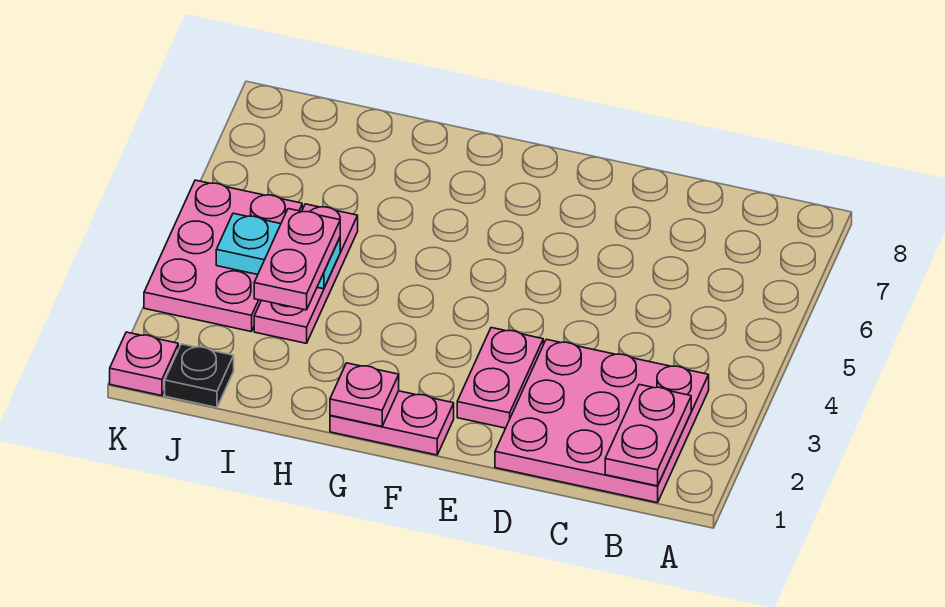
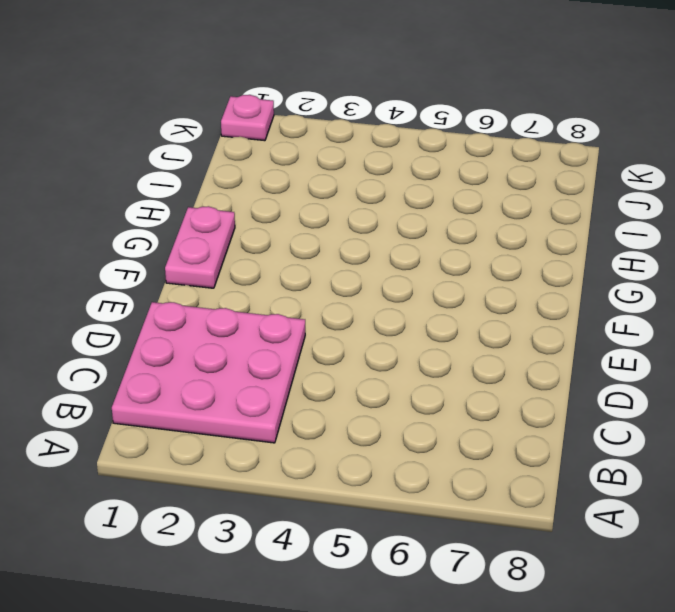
none -> pink plate E2:E3 level 1
none -> pink plate I3:I5 level 1

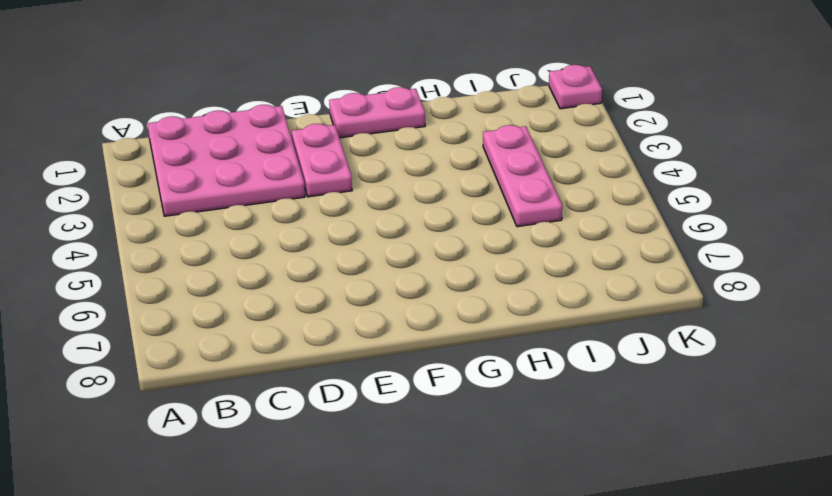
none -> black plate J1 level 1
none -> pink plate J3:K5 level 1

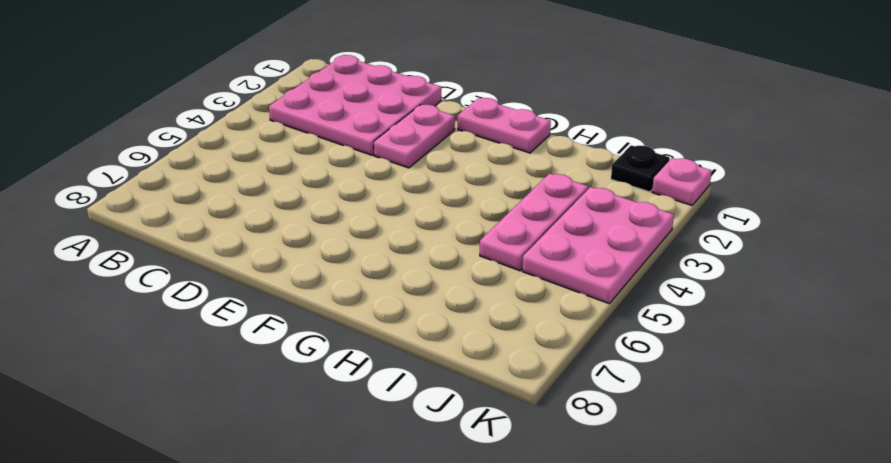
none -> pink plate B1:B2 level 2
none -> pink plate G1 level 2

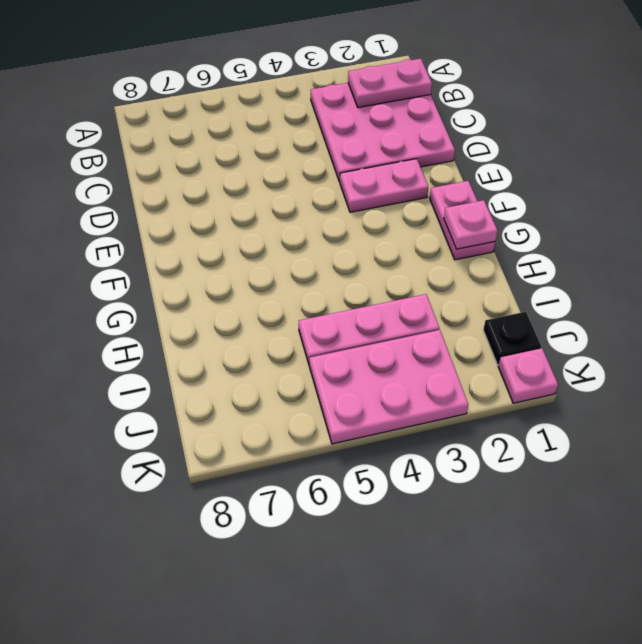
none -> cyan plate I4:J4 level 2
none -> pink plate I3:I4 level 3

